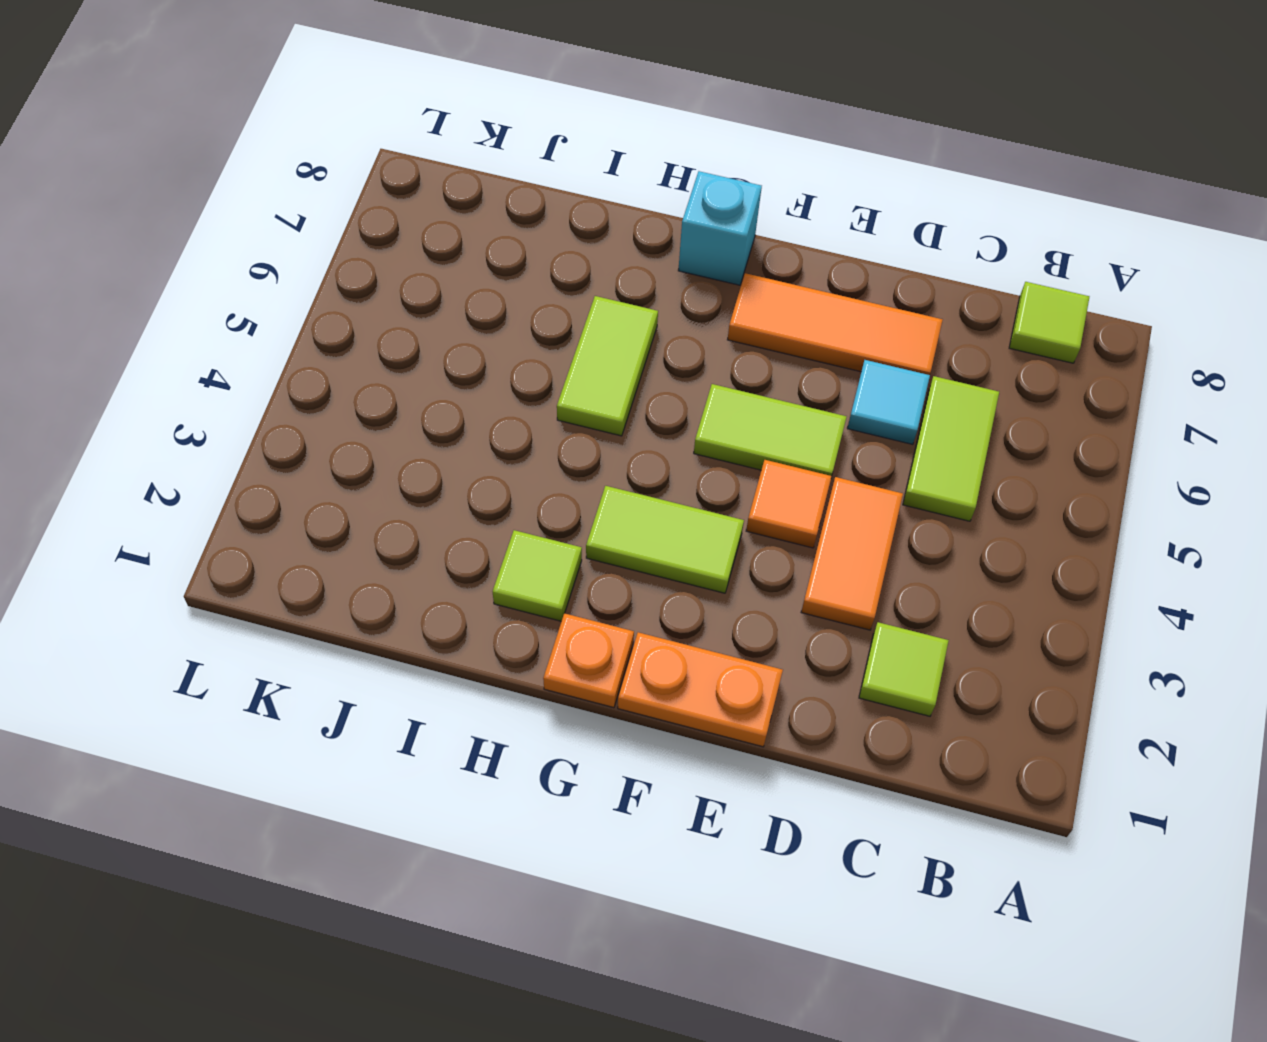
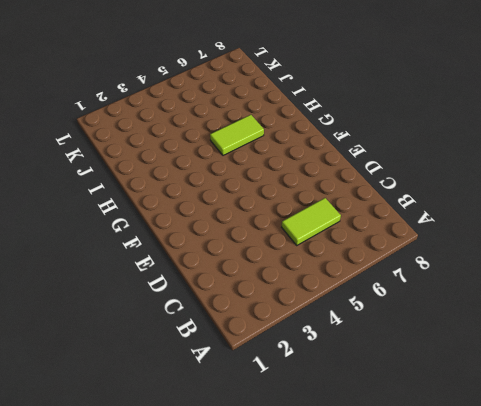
none -> lime tile B8 level 1
none -> lime tile C2 level 1
none -> orange tile D3:D4 level 1

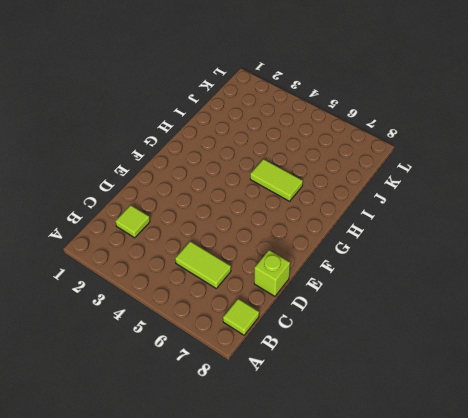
lime brick D8 level 1 -> none
none -> orange tile D3:D4 level 1
none -> cyan tile D6 level 1
none -> orange tile D7:F7 level 1

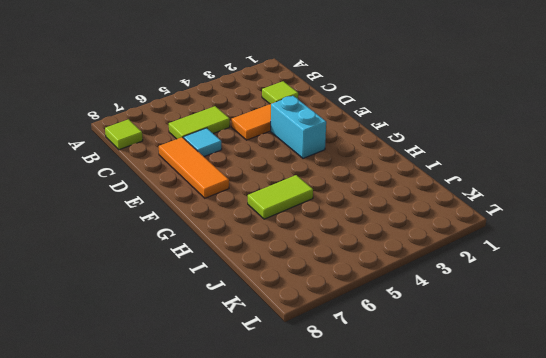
cyan brick E3:F3 level 1 -> lime tile F3:G3 level 1
none -> orange plate E1:F1 level 1
none -> orange tile E4 level 1
none -> lime tile E5:F5 level 1

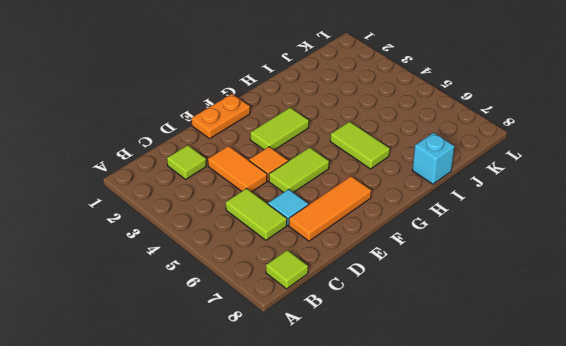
cyan brick I8 level 1 -> cyan brick G8 level 1
none -> orange plate G1 level 1
none -> lime tile H2 level 1

